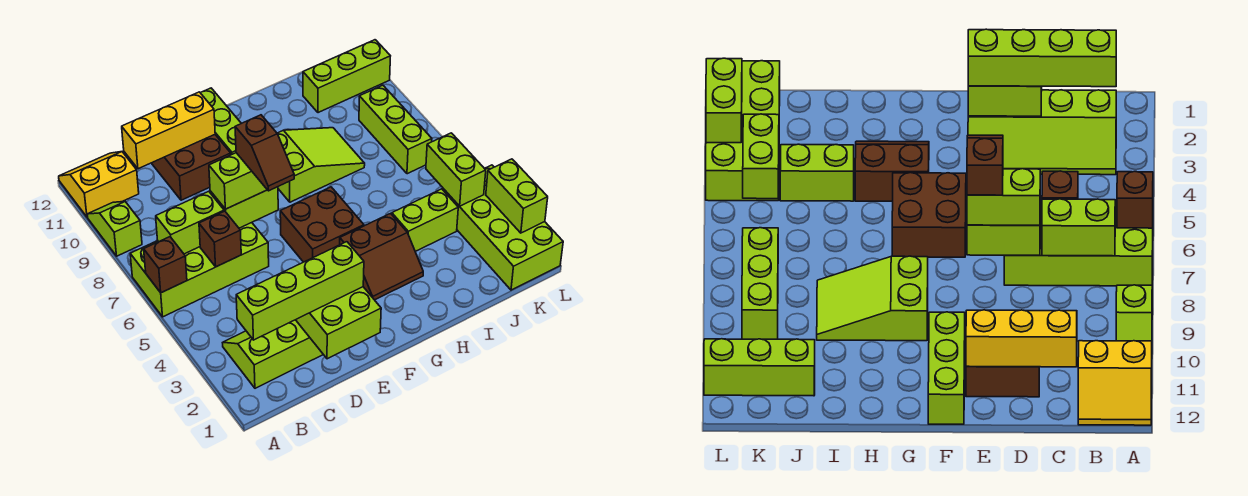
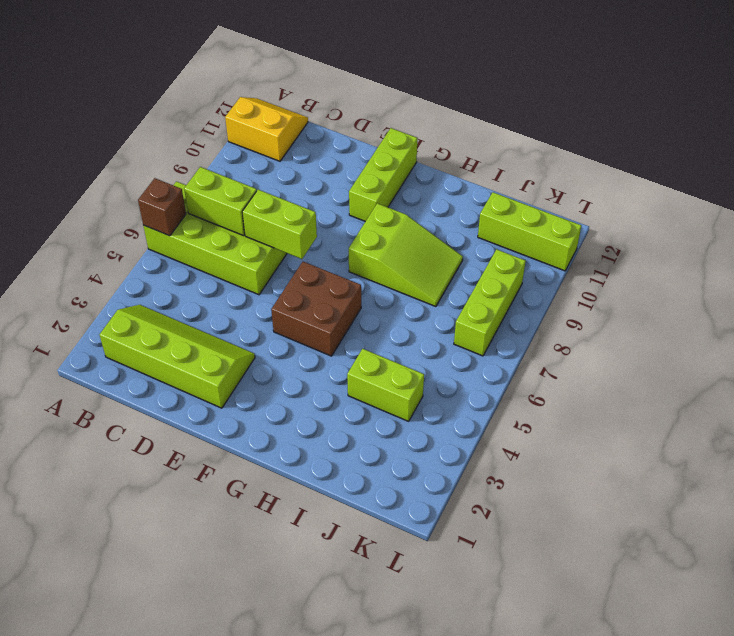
none -> lime slope A9:A10 level 1 top 9
none -> brown brick D10:E11 level 1
none -> brown slope G3:H4 level 1 top 4

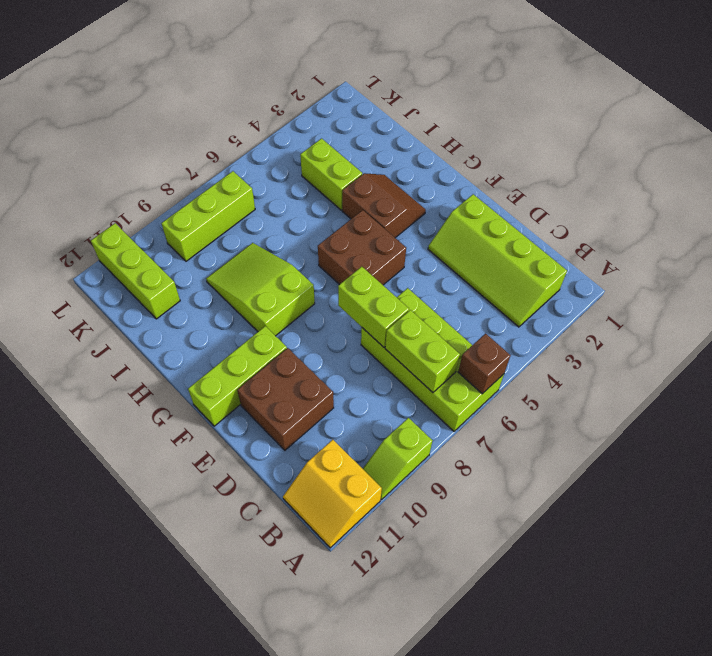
none -> lime brick K1:L4 level 1
none -> brown brick C6 level 2
none -> yellow brick C11:E11 level 2

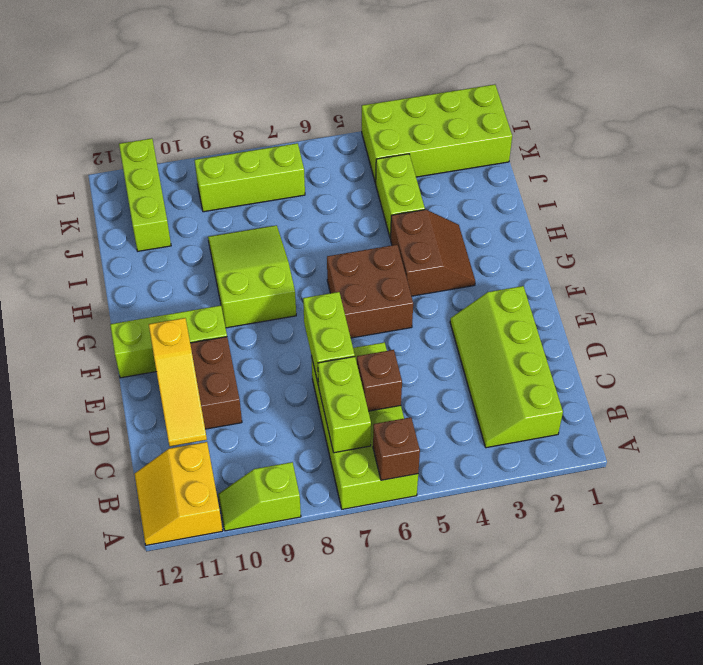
yellow slope C11:E11 level 2 top E -> yellow brick C11:E11 level 2
none -> lime brick D1:E2 level 2
none -> lime brick K4:K5 level 2
none -> lime brick L2:L3 level 2

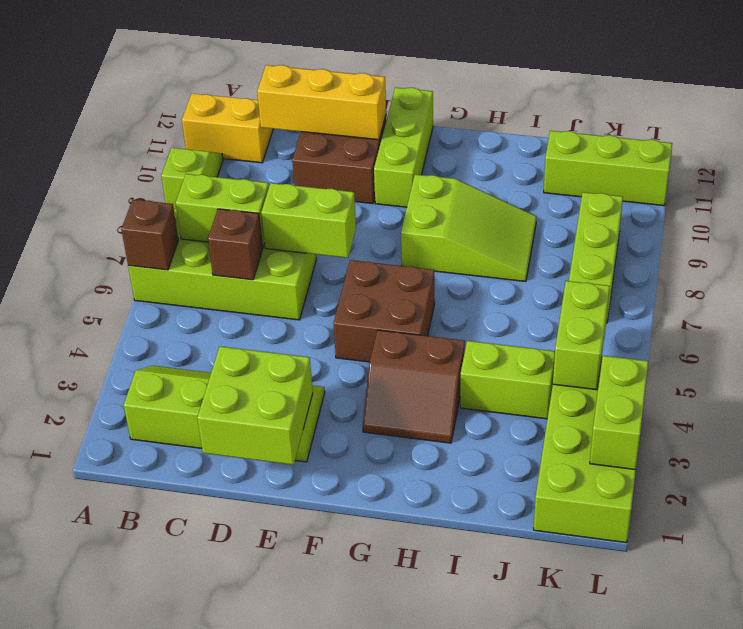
none -> lime brick B2:E2 level 3
none -> lime brick D7:E7 level 3
none -> brown slope E6:E7 level 4 top 7

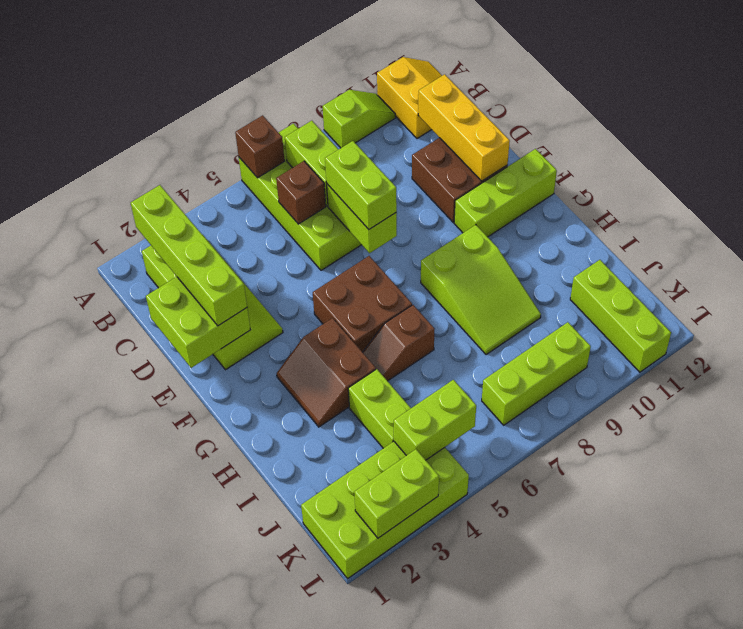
brown slope H5:H6 level 1 top 6 -> brown slope E6:E7 level 4 top 7

